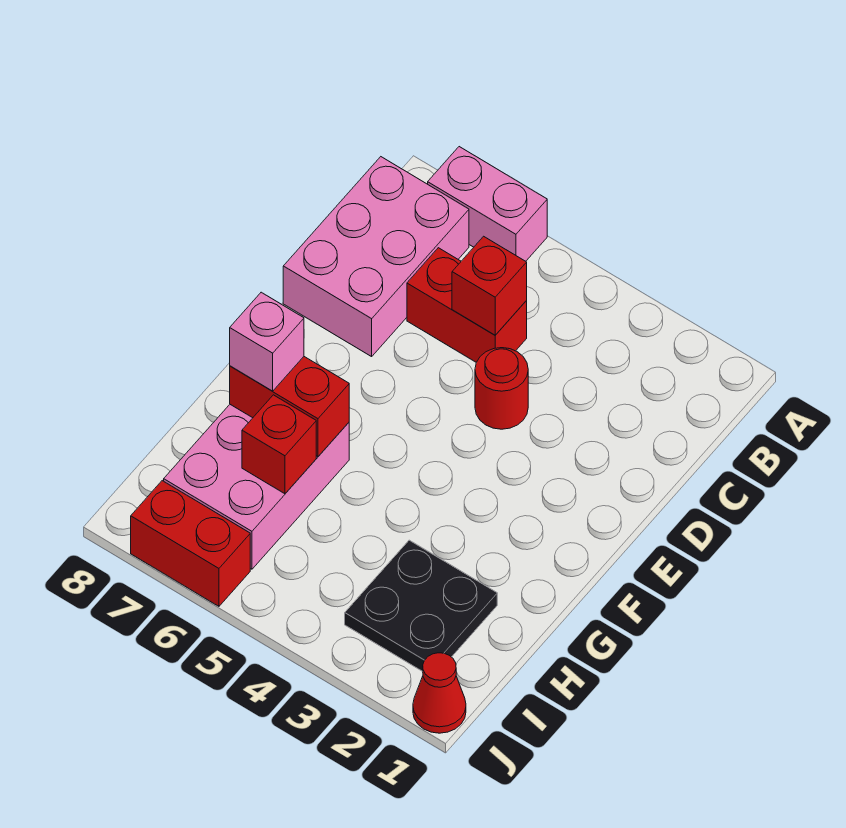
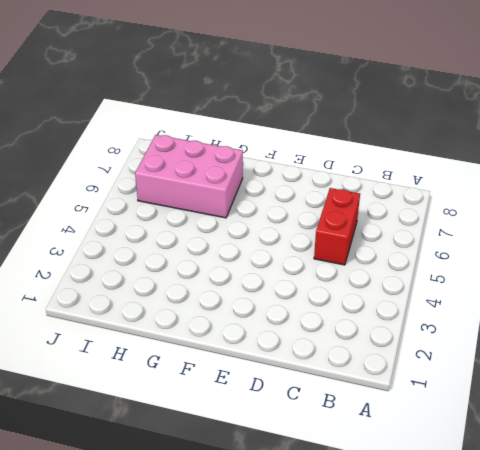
none -> pink brick A6:A7 level 1
none -> pink brick B7:D8 level 1
none -> red round brick D4 level 1

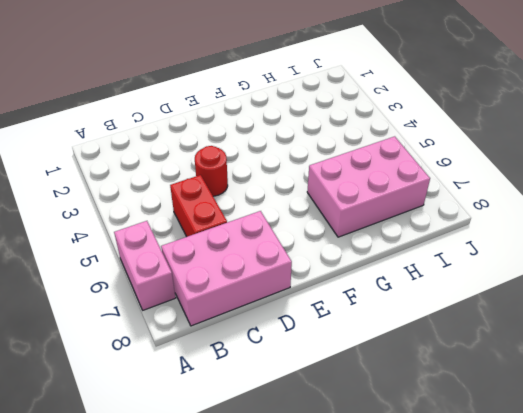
none -> black plate H2:I3 level 1
none -> red cone J1 level 1
none -> red brick J6:J7 level 1

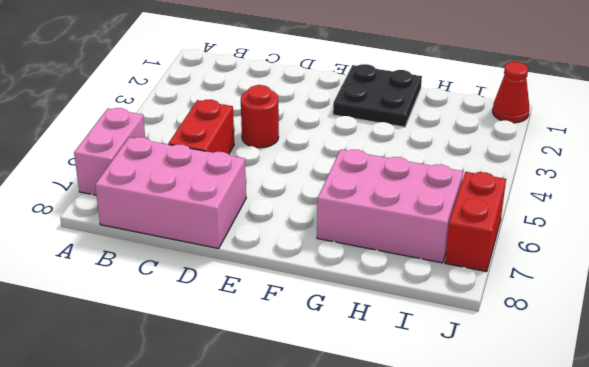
black plate F1:G2 level 1 -> black plate H2:I3 level 1
none -> red brick C5 level 2
none -> red brick G6:G7 level 2
none -> red brick H6 level 2

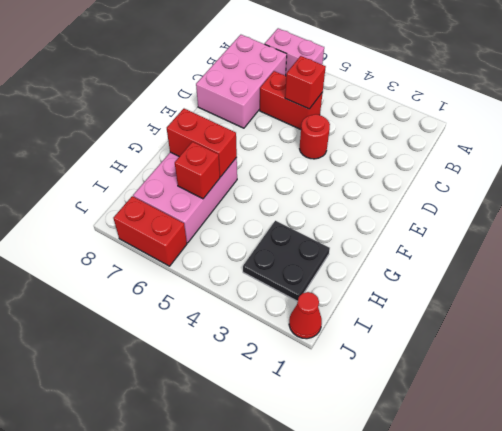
none -> pink brick G7 level 3

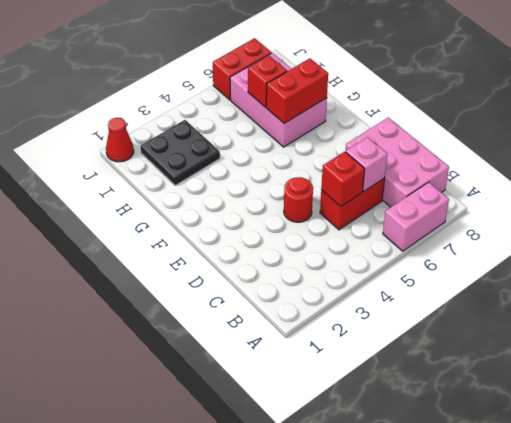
pink brick C6 level 2 -> pink brick G7 level 3

